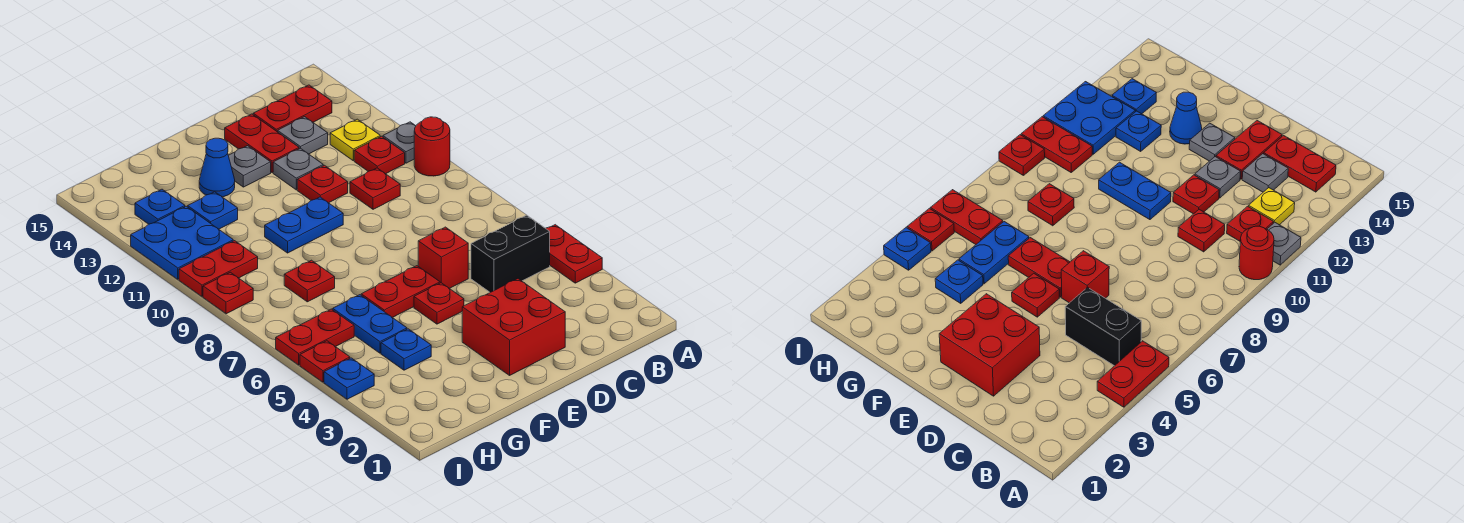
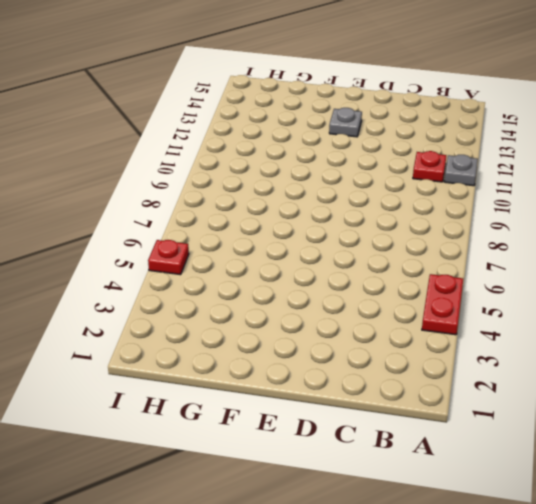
none -> red round brick A10 level 1
none -> black brick B5:C5 level 1
none -> yellow plate B12 level 1
none -> red plate B14:C14 level 1

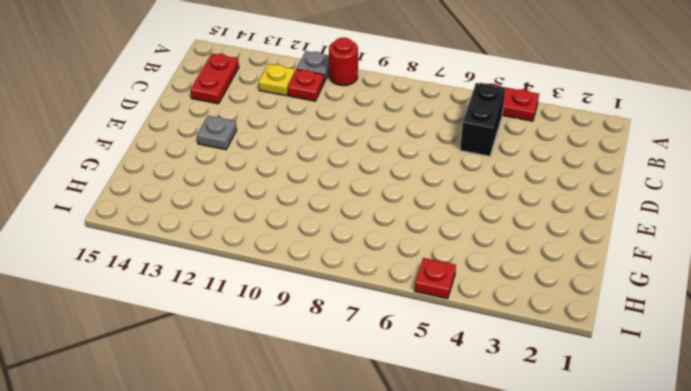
none -> red plate C10 level 1
none -> grey plate C13 level 1
none -> red brick D2:E3 level 1
none -> red brick D6 level 1

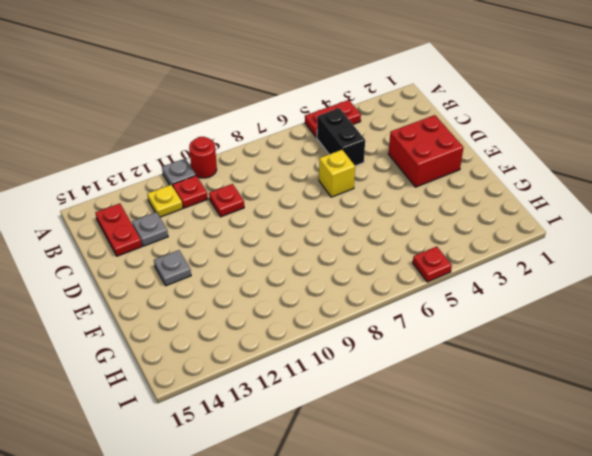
yellow brick D6 level 1 -> red brick D6 level 1
none -> red plate D11 level 1
none -> grey plate D12 level 1
none -> red plate D13:D14 level 1
none -> red plate E5 level 1

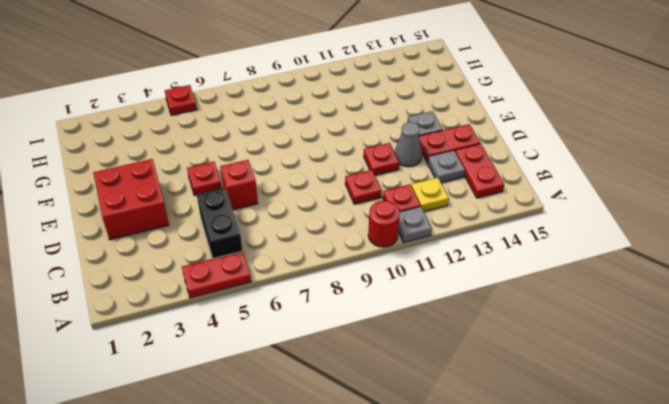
grey cone D12 level 1 -> grey plate D12 level 1
none -> red plate E6:F6 level 1
none -> blue plate E10:F10 level 1
none -> blue cone F13 level 1
none -> blue plate G4 level 1

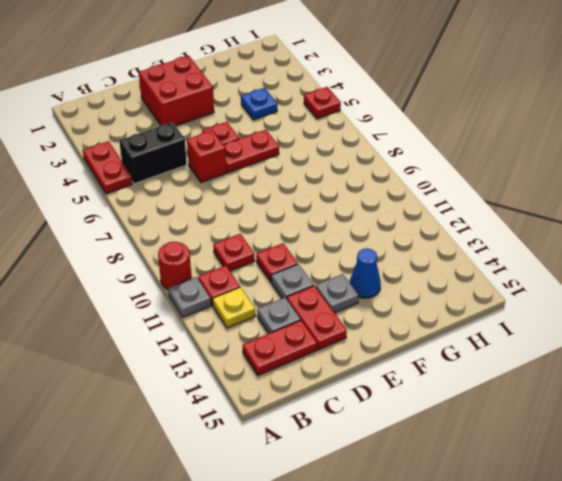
none -> blue plate E10:F10 level 1
none -> blue plate G5:G6 level 1
none -> red plate G8 level 1
none -> blue plate G12 level 1

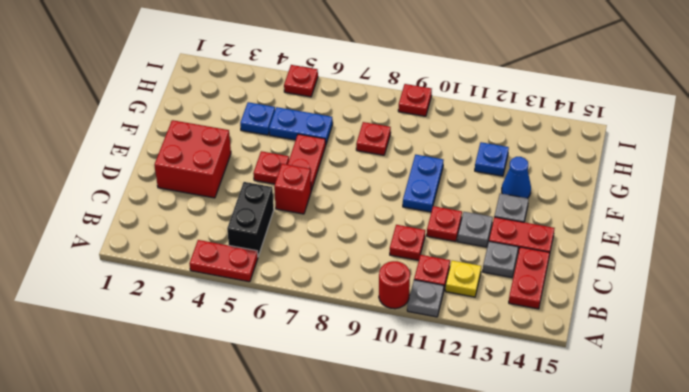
none -> red plate H6:I6 level 1
none -> red plate H10:I10 level 1
none -> blue plate H11:I12 level 1
none -> blue plate H13 level 1

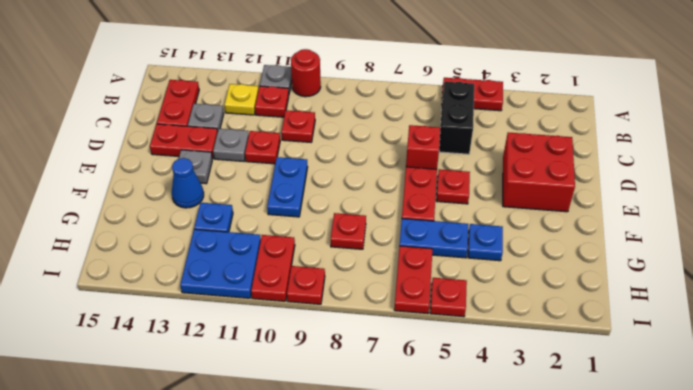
none -> blue plate H13 level 1
none -> blue plate I4 level 1

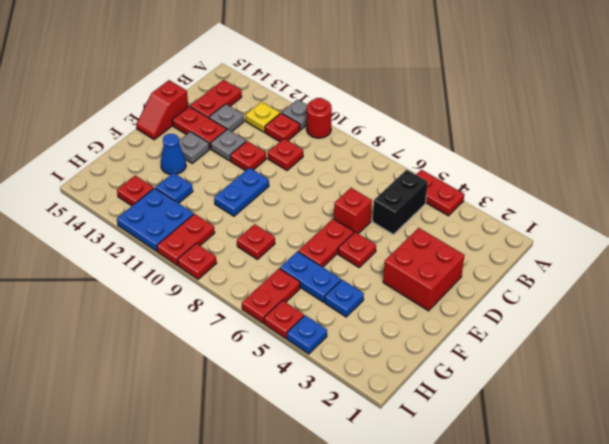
red slope D15:E15 level 1 top D -> none
red plate H13 level 1 -> blue plate H13 level 1

